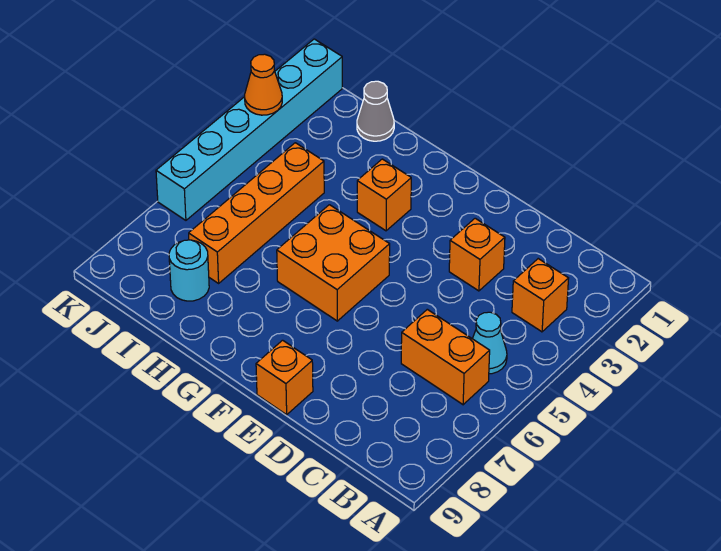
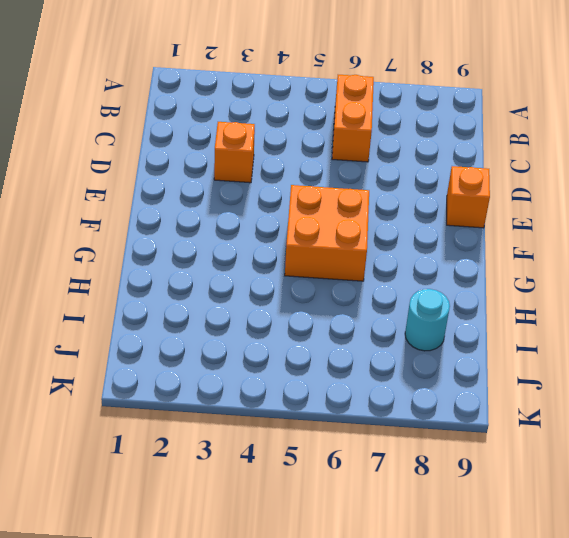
none -> orange brick B3 level 1
none -> cyan cone B5 level 1
none -> orange brick G3 level 1

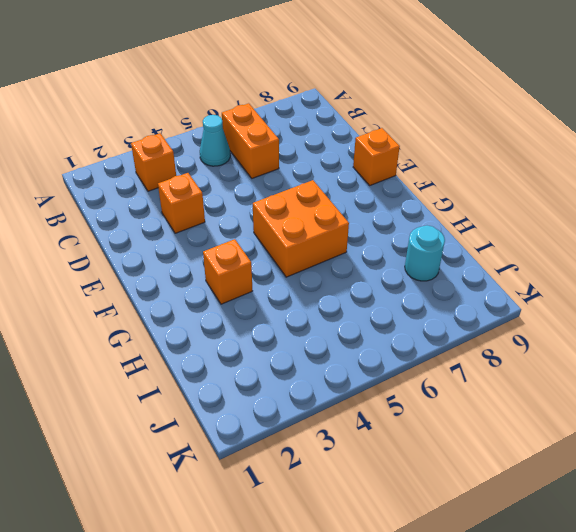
none -> grey cone I1 level 1
none -> orange brick I4:I7 level 1
none -> cyan brick K1:K6 level 1

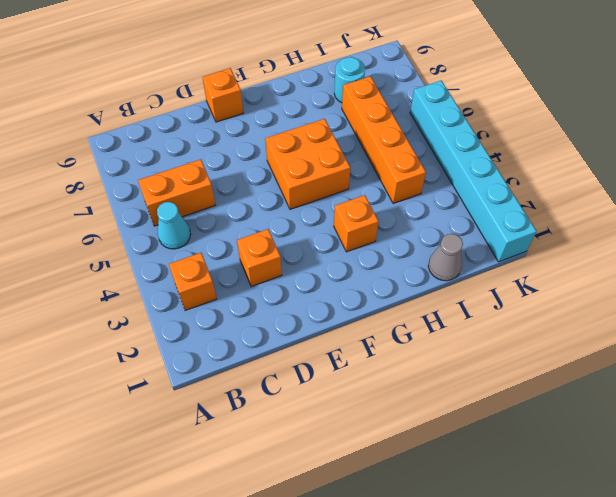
none -> orange cone K3 level 2

